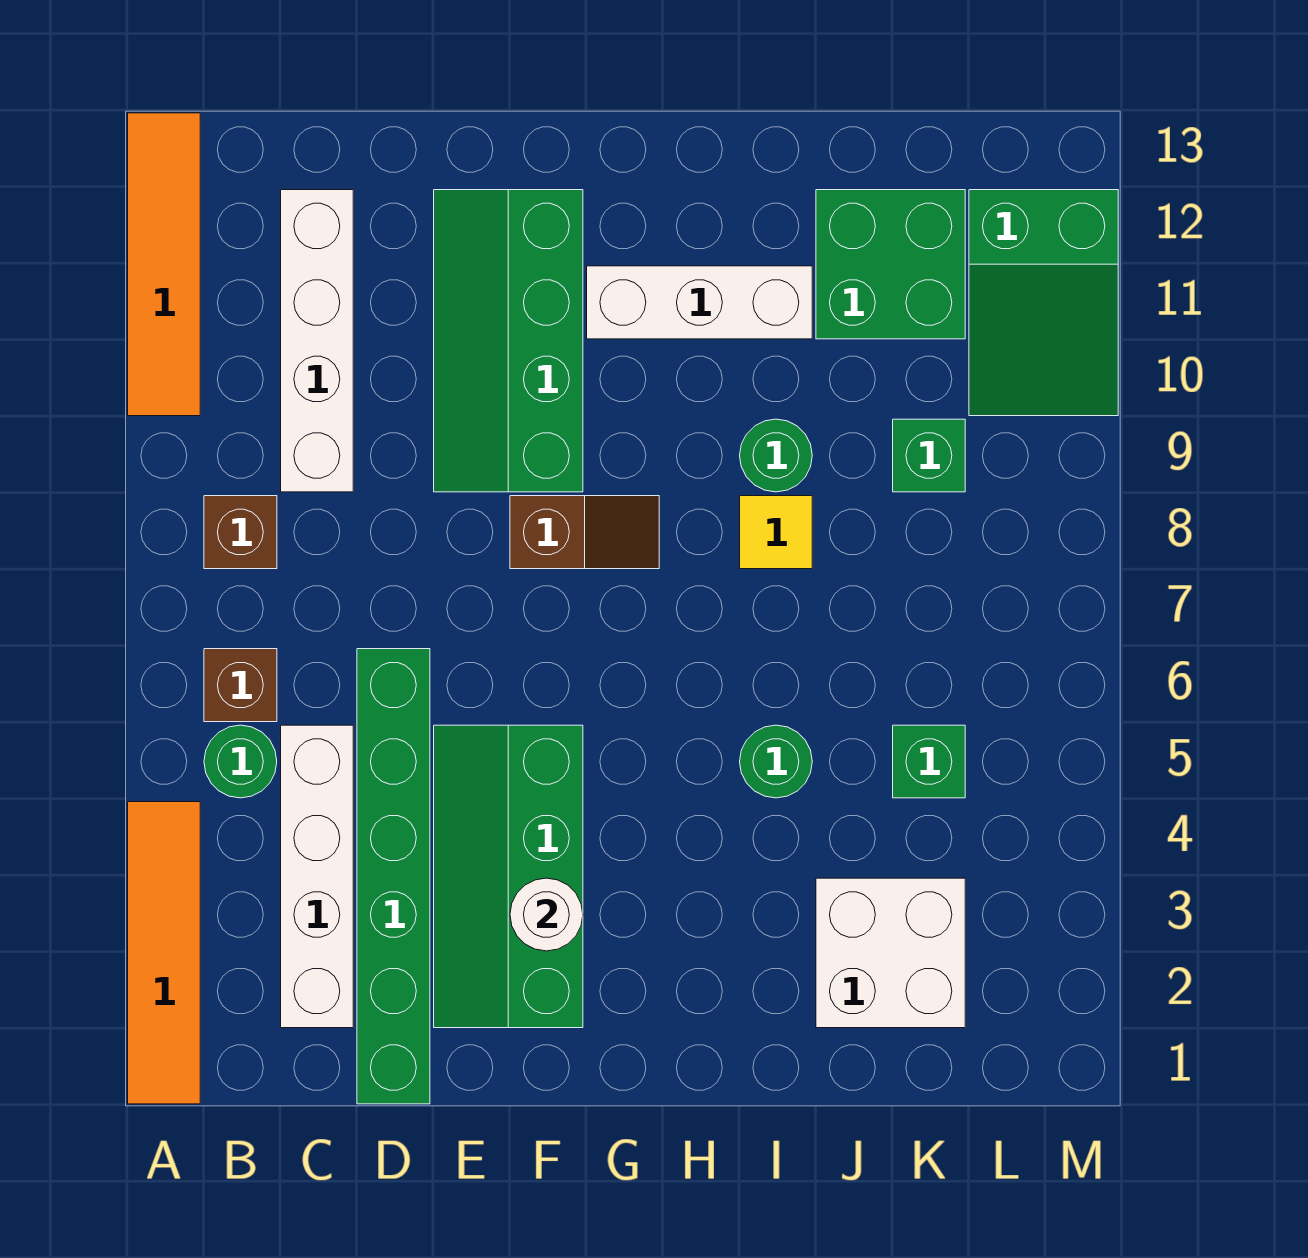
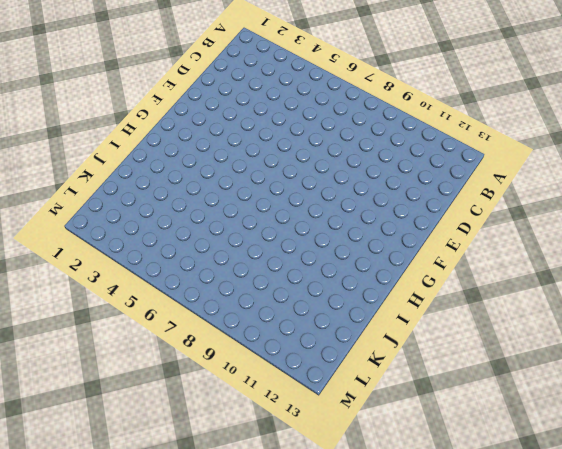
none -> orange tile A1:A4 level 1
none -> orange tile A10:A13 level 1
none -> green round brick B5 level 1

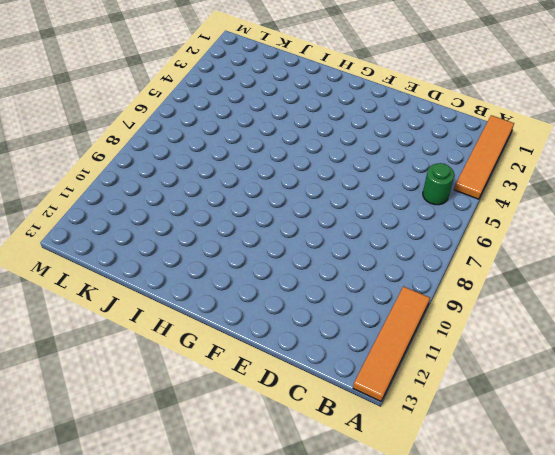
none -> brown brick B6 level 1
none -> brown brick B8 level 1
none -> white brick C2:C5 level 1

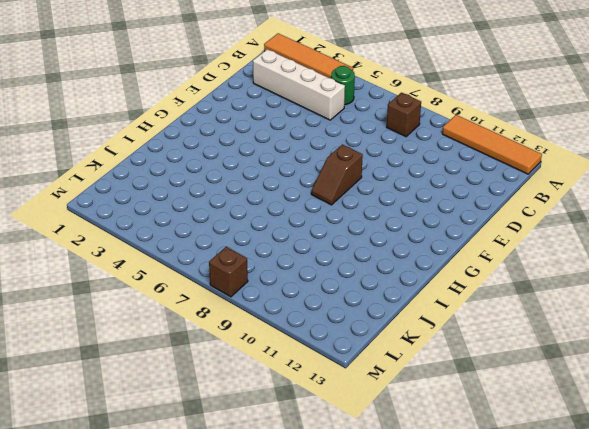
brown brick M8 level 1 -> brown brick B6 level 1
none -> white brick C9:C12 level 1
none -> green brick D1:D6 level 1
none -> green slope E2:F5 level 1 top F

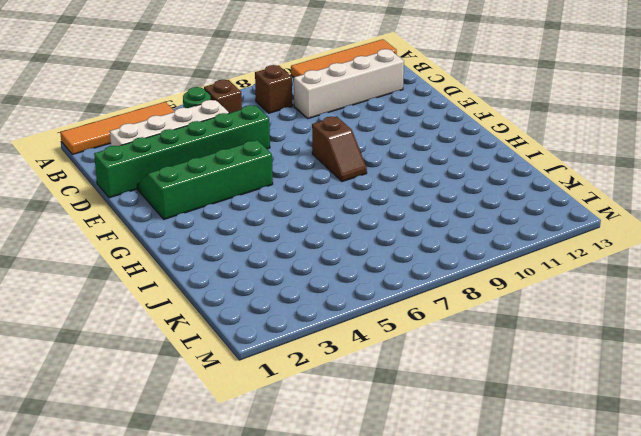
none -> green slope E9:F12 level 1 top F
none -> white brick G11:I11 level 1
none -> green round brick I5 level 1

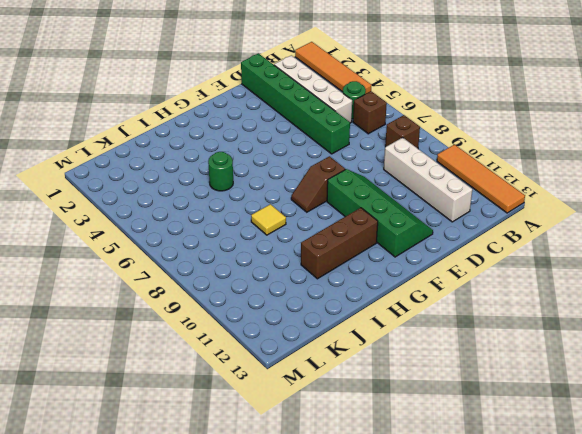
brown brick G11:I11 level 1 -> white brick G11:I11 level 1
none -> green slope E2:F5 level 1 top F
none -> green round brick I9 level 1
none -> white brick J2:K3 level 1

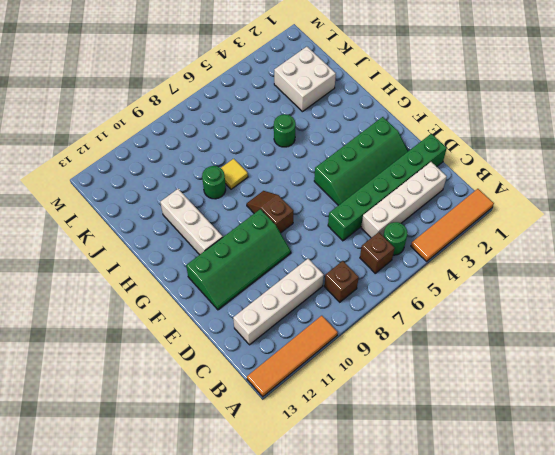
none -> green brick J11:K12 level 1
none -> green brick K5 level 1
none -> green brick K9 level 1

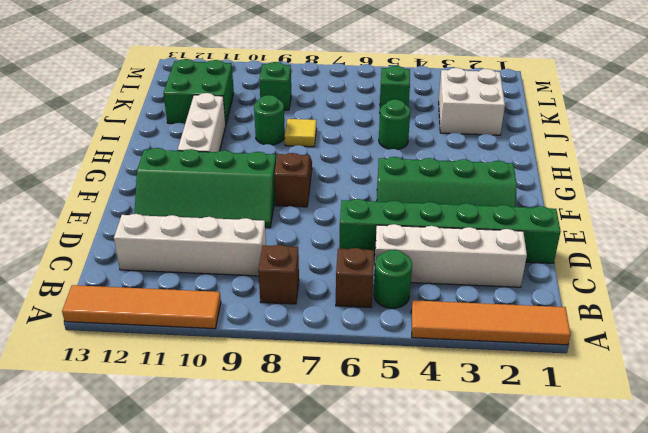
none -> green slope L10:M12 level 1 top 12
none -> white round brick F3 level 2

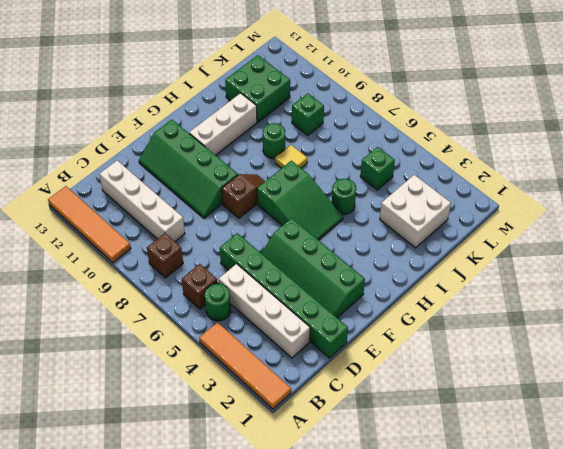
green slope G5:H7 level 1 top 7 -> green slope L10:M12 level 1 top 12
none -> white round brick F3 level 2

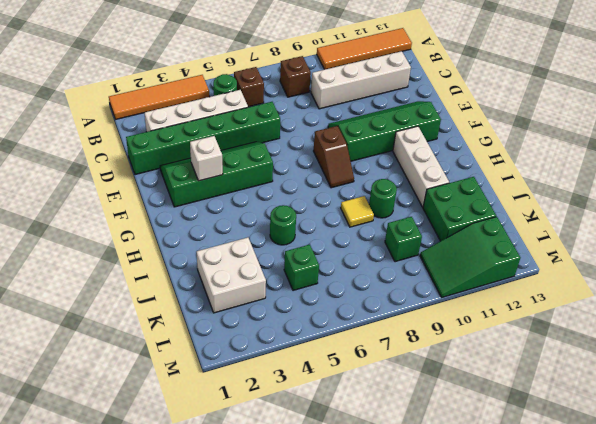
white brick F3 level 2 -> white round brick F3 level 2

